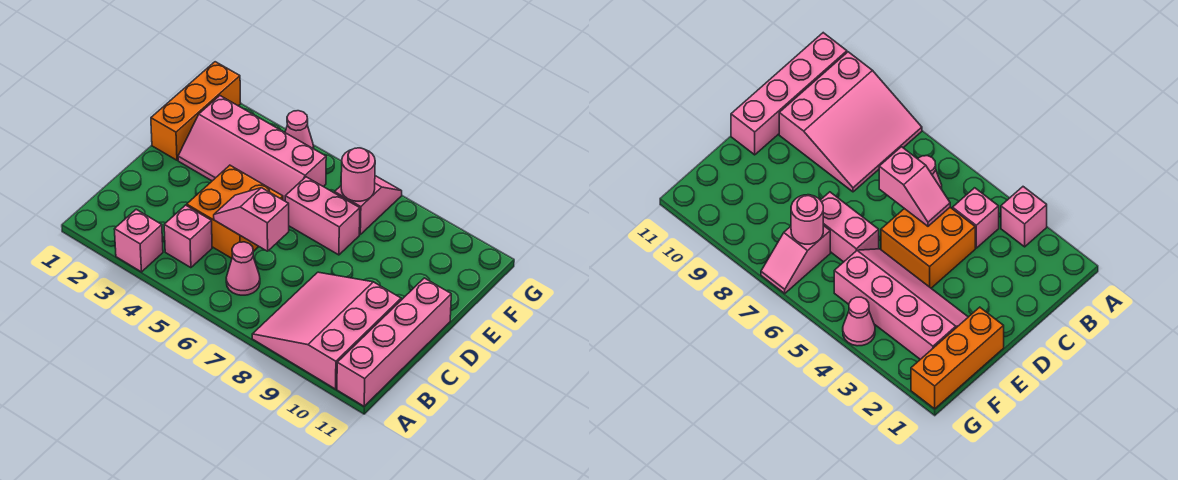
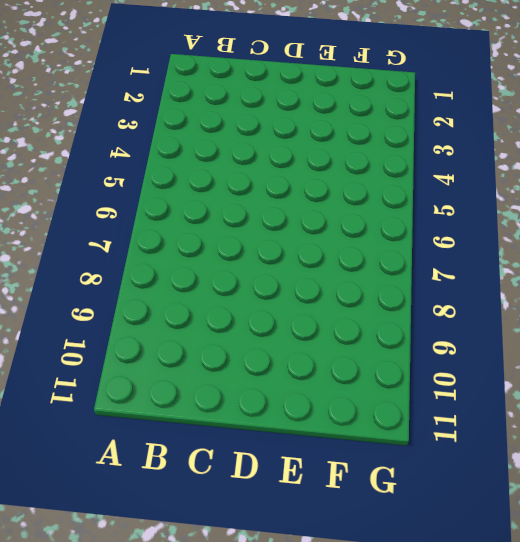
none -> pink brick A3 level 1
none -> pink slope A8:C10 level 1 top 10
none -> pink brick A11:D11 level 1

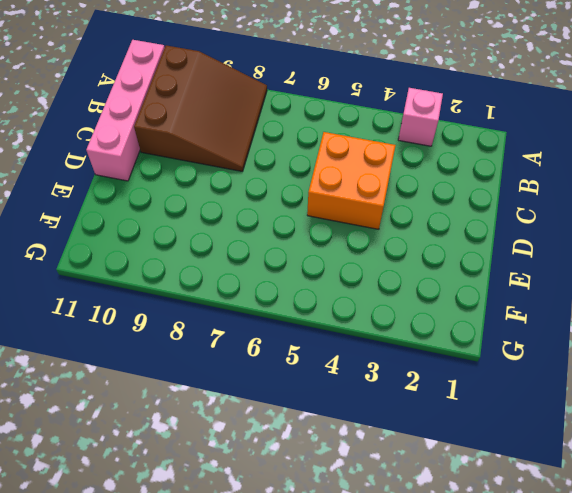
brown slope A8:C10 level 1 top 10 -> pink slope A8:C10 level 1 top 10
none -> pink brick B4 level 1
none -> pink cone B6 level 1
none -> orange brick E1:G1 level 1

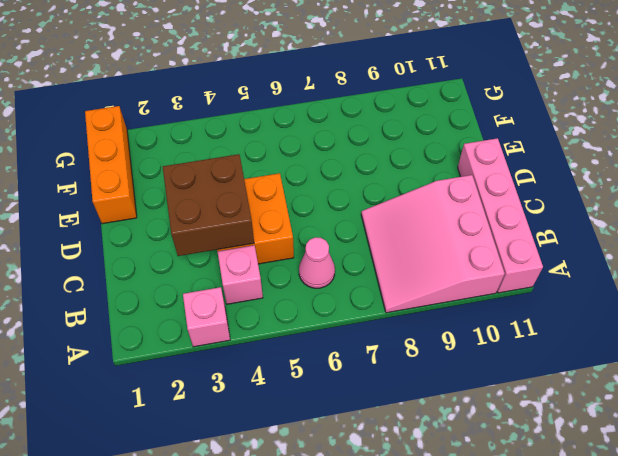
brown brick C3:D4 level 2 -> none
none -> pink slope E2:F5 level 1 top F
none -> pink brick E6:E7 level 1
none -> pink slope F7:G7 level 1 top F

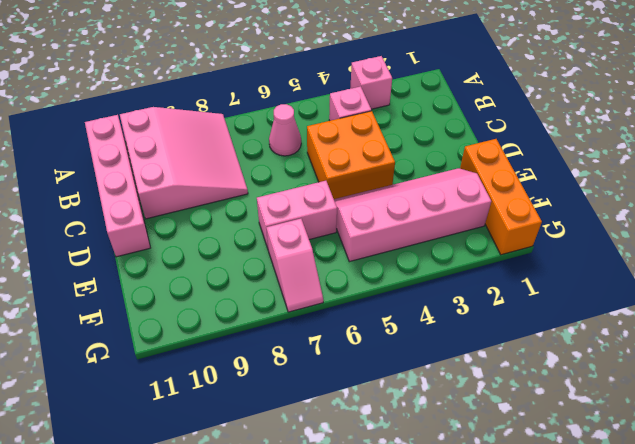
none -> pink cone G4 level 1
none -> pink slope C5:C6 level 2 top 6
none -> pink round brick F7 level 2

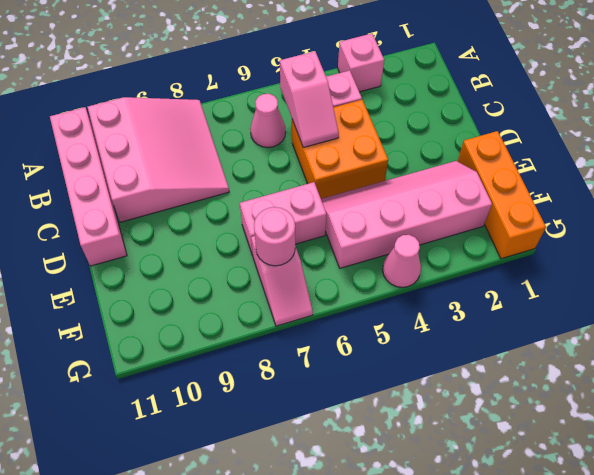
pink slope B5:C5 level 2 top B -> pink slope C5:C6 level 2 top 6

